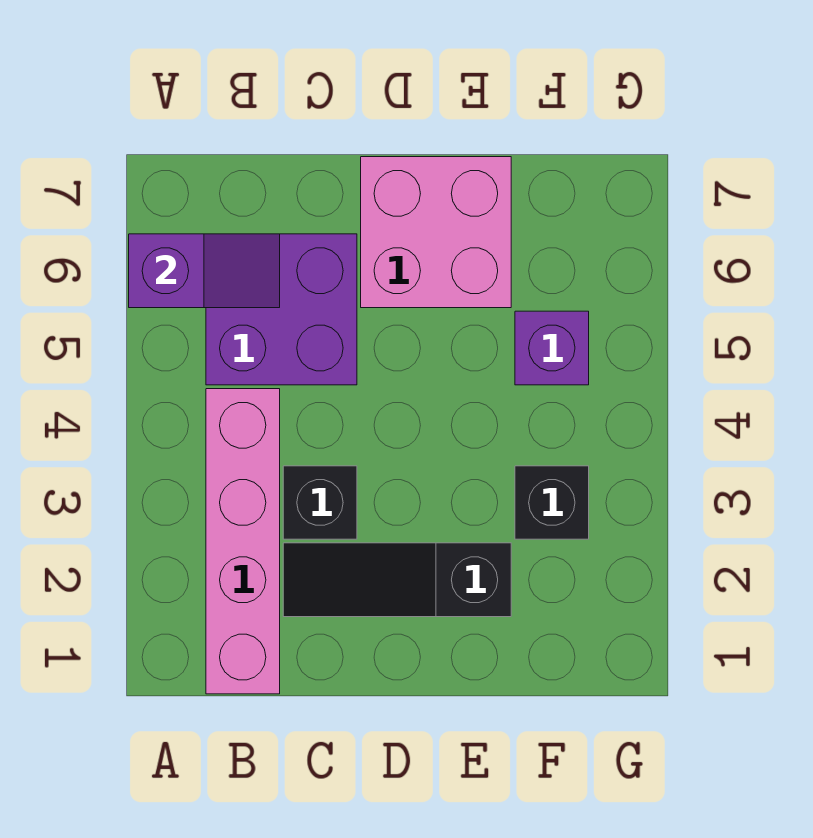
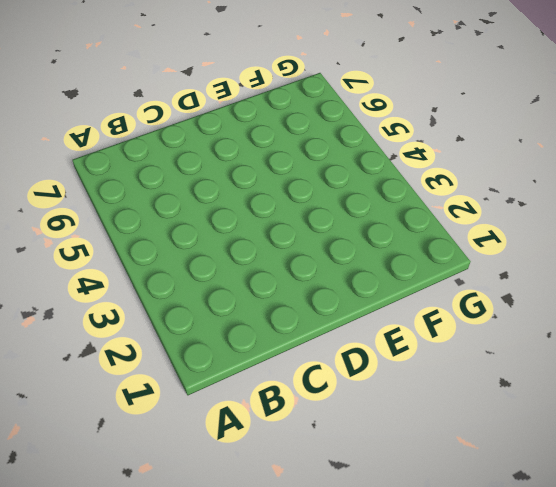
none -> pink brick B1:B4 level 1
none -> purple brick B5:C6 level 1

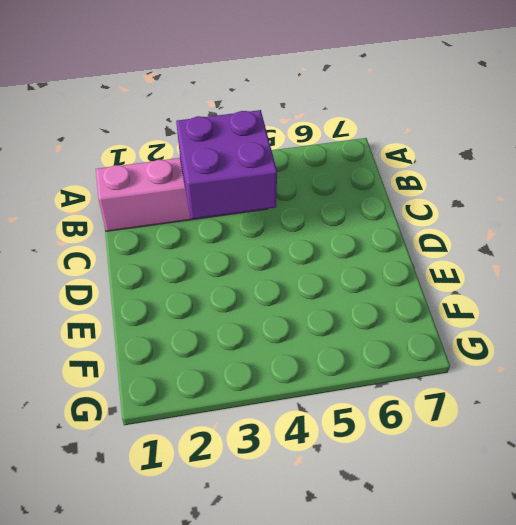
purple brick B3:C4 level 2 -> purple brick B5:C6 level 1
none -> black slope C2:E2 level 1 top E
none -> black brick C3 level 1

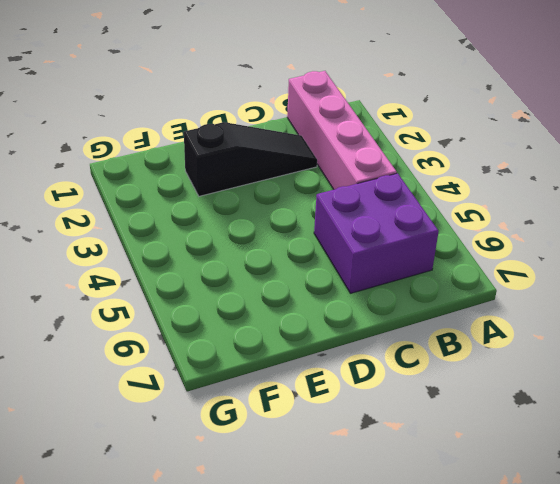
none -> black brick C3 level 1
none -> pink brick D6:E7 level 1

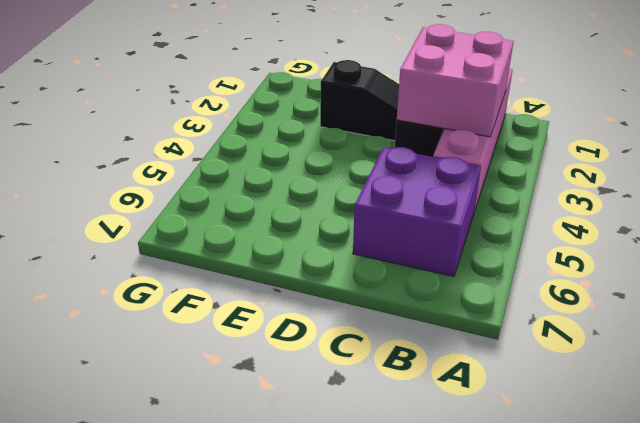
pink brick B2:C3 level 2 -> pink brick D6:E7 level 1
none -> black brick F3 level 1
none -> purple brick F5 level 1

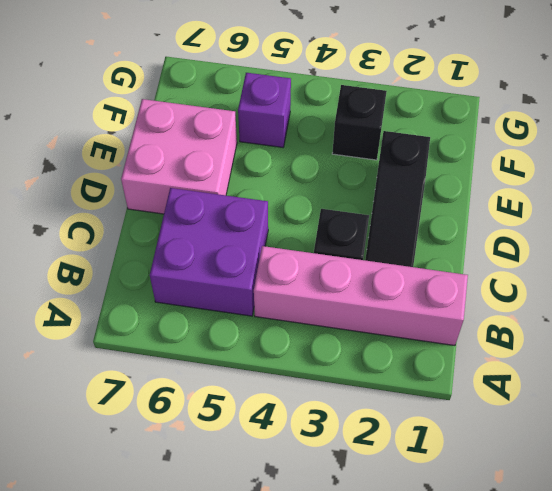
none -> purple slope A6:B6 level 2 top A

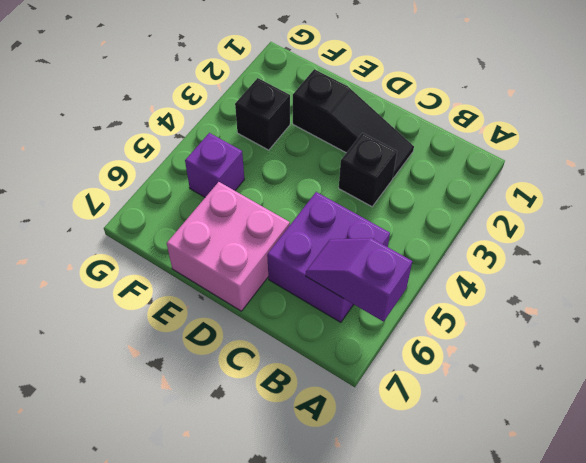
none -> pink brick B1:B4 level 1

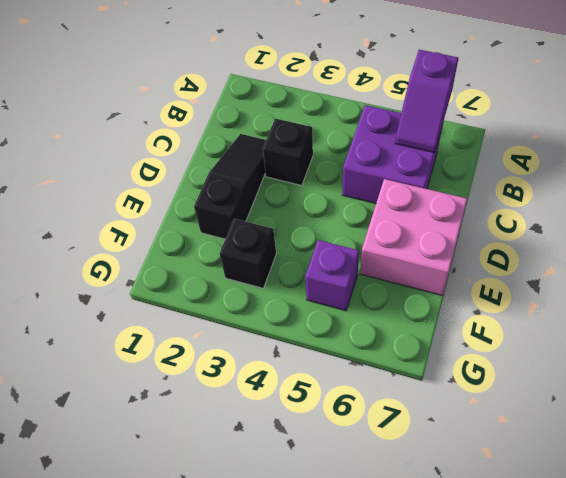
none -> pink brick B1:B4 level 1

